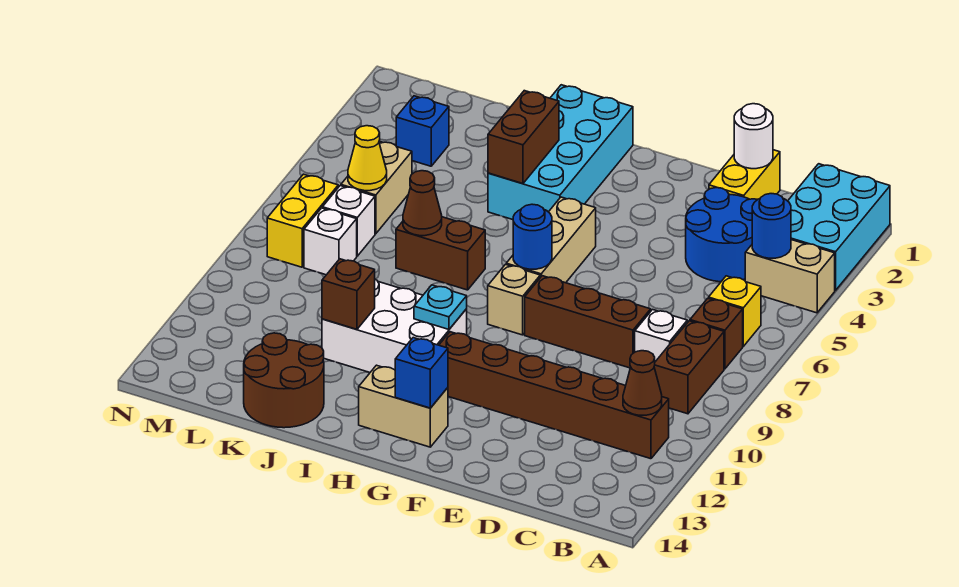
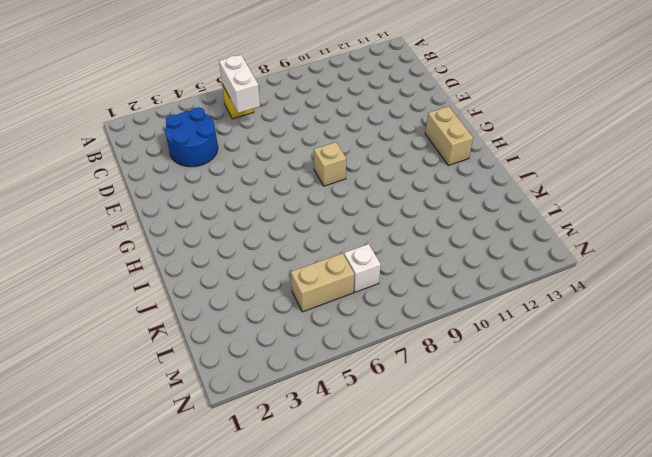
white brick B6:C6 level 2 -> none
none -> cyan brick A1:B3 level 1
none -> tan brick A4:B4 level 1
none -> brown brick B7 level 1
none -> brown brick B8:B9 level 1

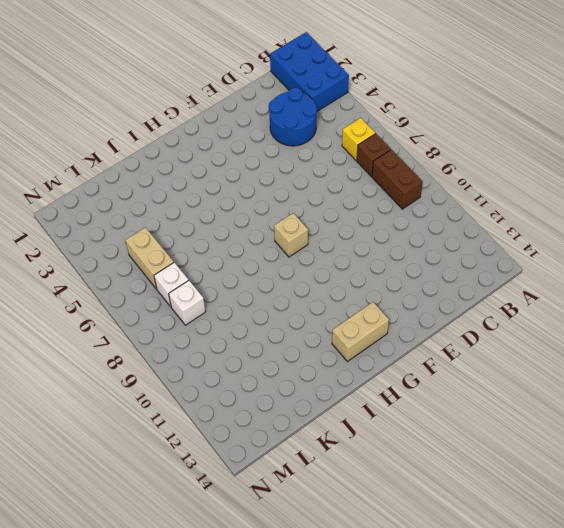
blue brick A1:B3 level 1 -> cyan brick A1:B3 level 1
none -> tan brick A4:B4 level 1
none -> brown brick B11:G11 level 1
none -> white brick C8 level 1
none -> yellow brick D1:D2 level 1

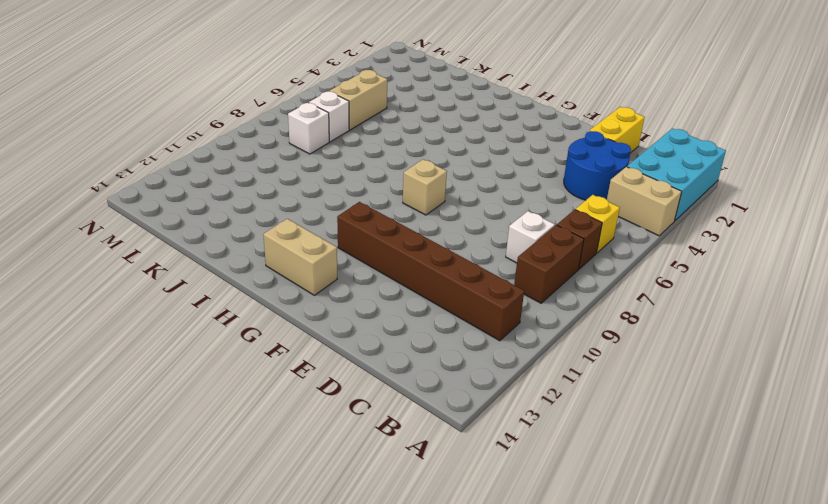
none -> brown brick D8:F8 level 1
none -> tan brick G5:G7 level 1
none -> cyan brick H1:I4 level 1
none -> white brick H10:J11 level 1

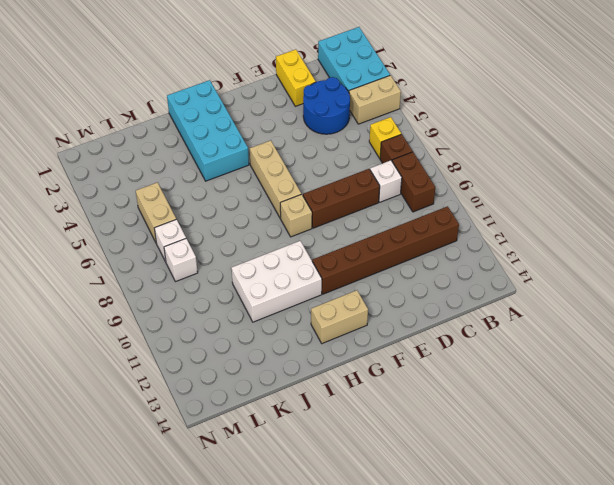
none -> brown brick I7:J7 level 1
none -> brown round brick J13:K14 level 1
none -> blue brick L3 level 1
none -> yellow brick M7:M8 level 1

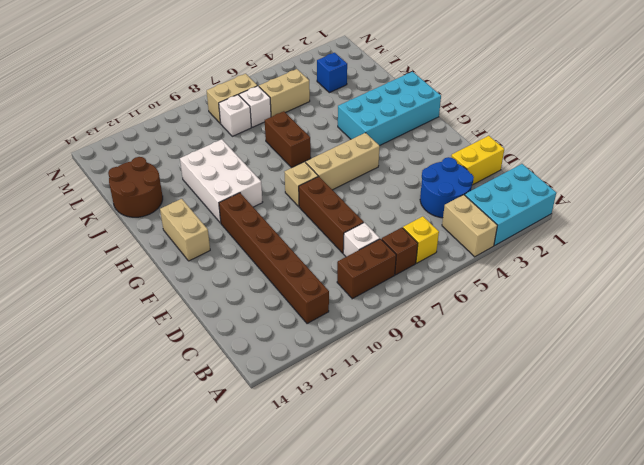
tan brick M7:M8 level 1 -> yellow brick M7:M8 level 1
none -> blue round brick B4 level 2
none -> brown cone B11 level 2
none -> white round brick D1 level 2
none -> blue round brick G7 level 2

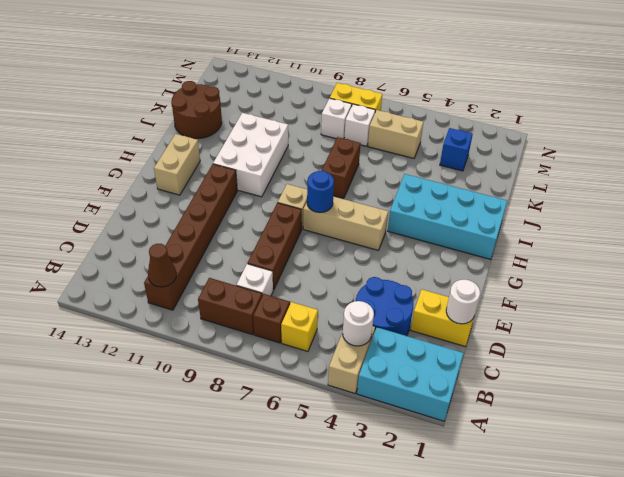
white round brick B4 level 2 -> blue round brick B4 level 2
none -> blue brick G13 level 2
none -> cyan plate H10 level 2
none -> brown brick I3:I4 level 2
none -> brown cone J7 level 2

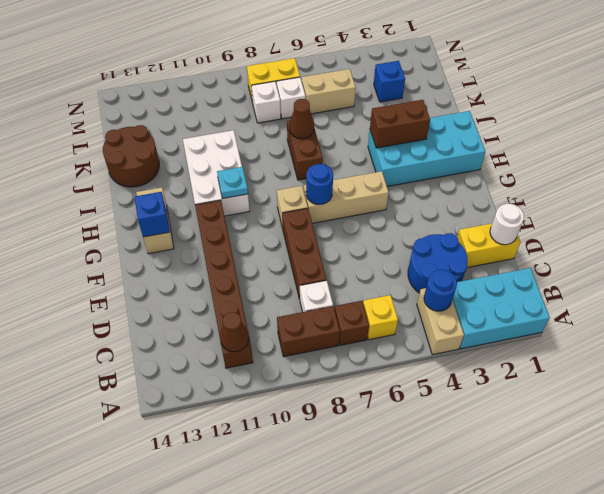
none -> brown brick J11 level 2
none -> yellow cone L6 level 2

